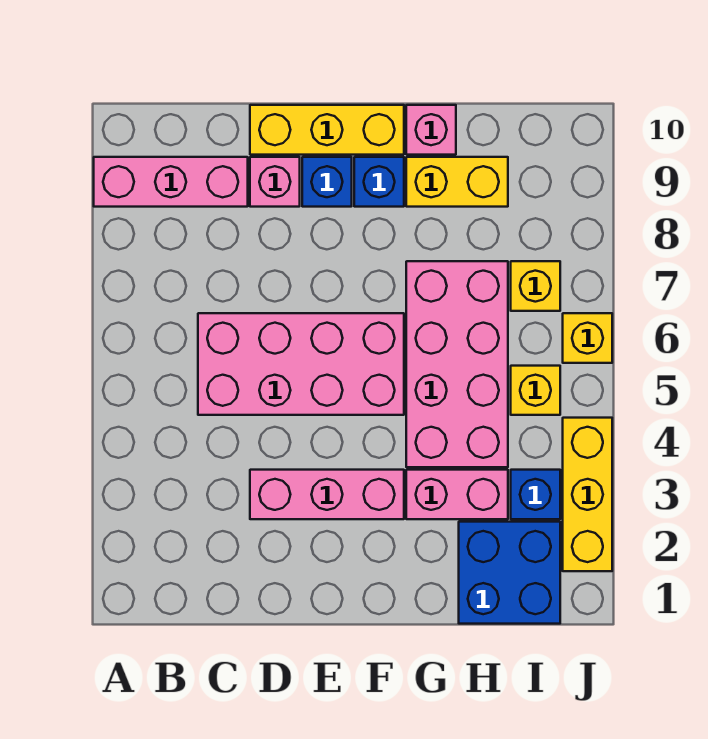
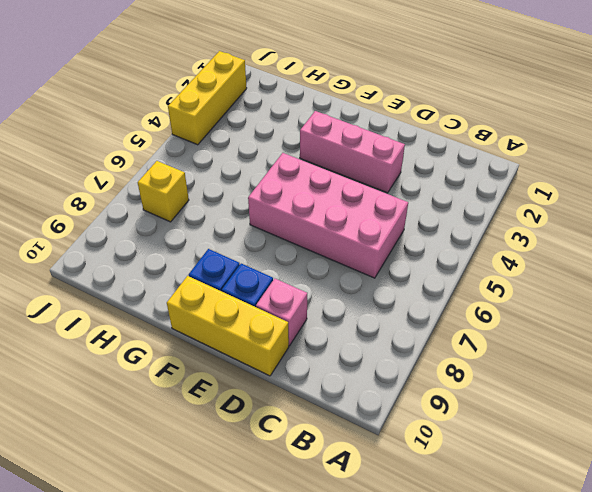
none -> pink brick A9:C9 level 1
none -> pink brick G3:H3 level 1
none -> pink brick G4:H7 level 1

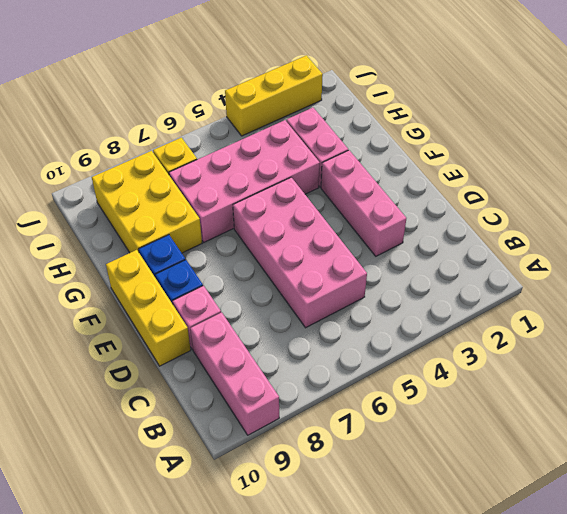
yellow brick G8:I9 level 1 -> yellow brick G9:H9 level 1
none -> pink brick G10 level 1
none -> blue brick H1:I2 level 1
none -> blue brick I3 level 1

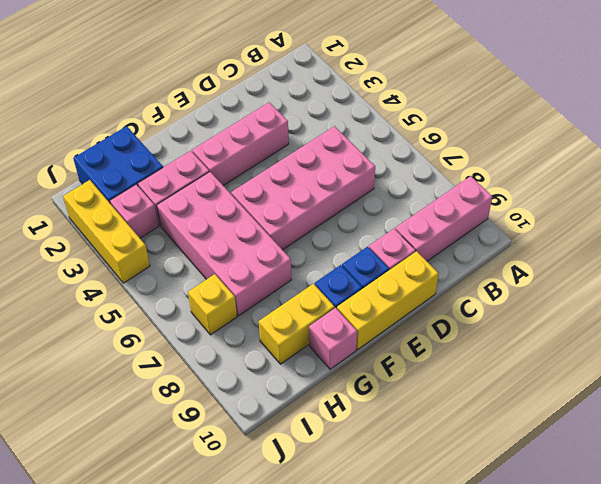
pink brick I3 level 1 -> blue brick I3 level 1
none -> yellow brick I5 level 1
none -> yellow brick J6 level 1

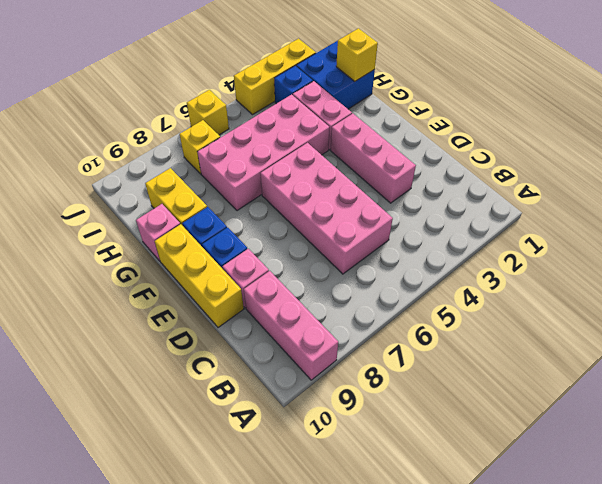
yellow brick H1 level 2 -> yellow brick I5 level 1

